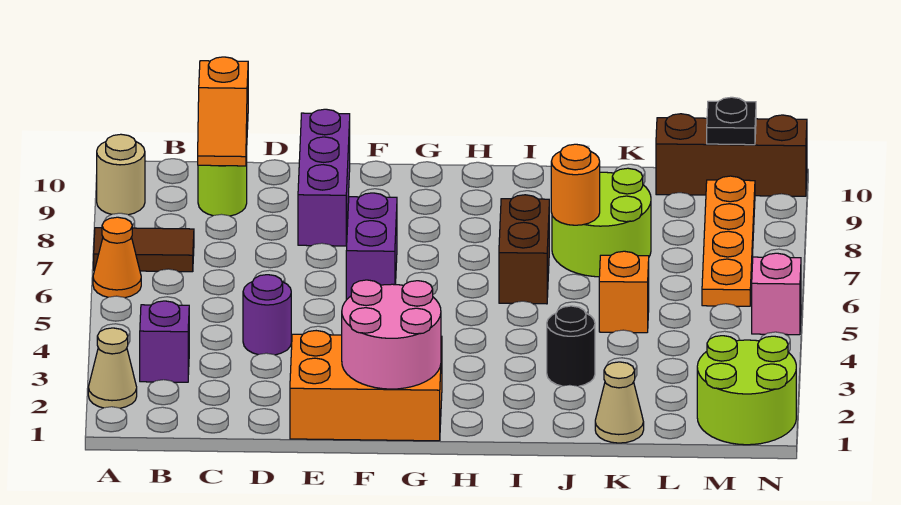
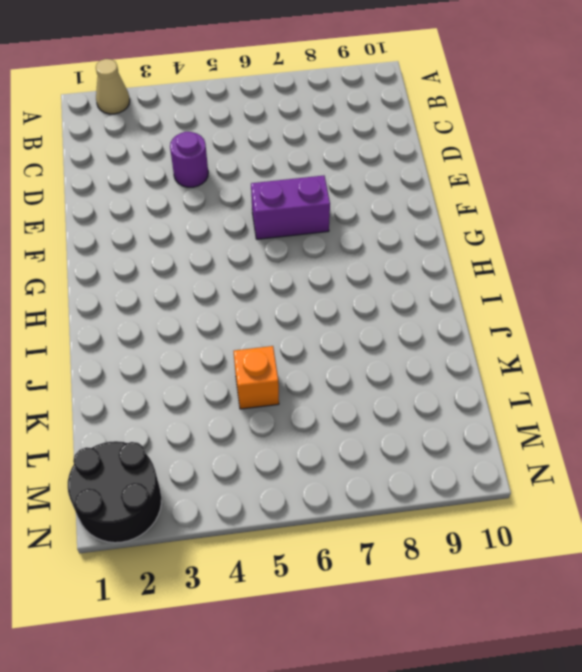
black round brick M1:N2 level 1 -> lime round brick M1:N2 level 1
none -> orange cone A6 level 1
none -> brown tile A7:B7 level 1
none -> tan round brick A9 level 1

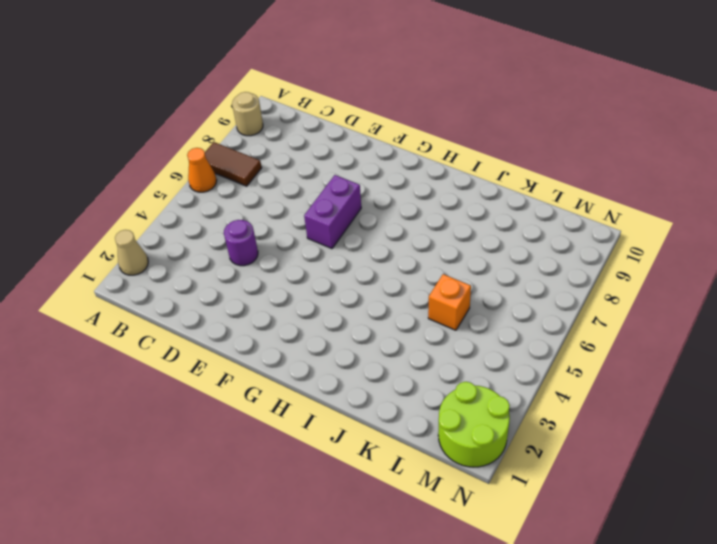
none -> purple brick B3 level 1
none -> lime round brick C9 level 1
none -> orange brick E1:G2 level 1

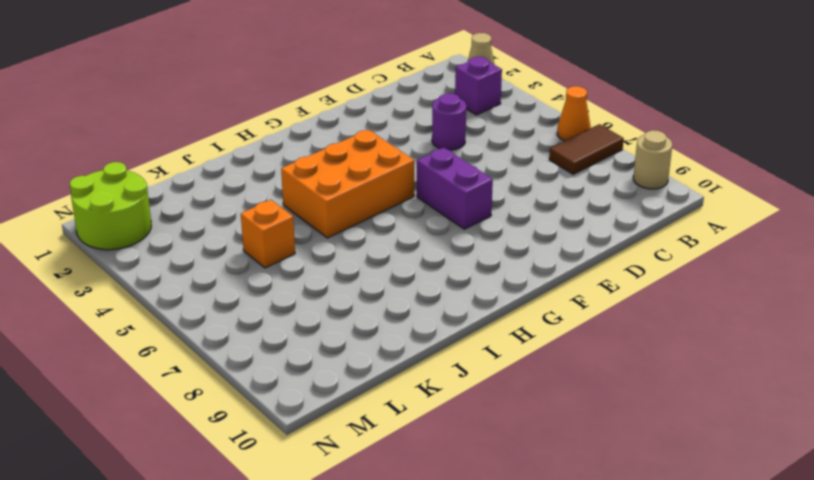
orange brick G4:I5 level 1 -> orange brick E1:G2 level 1
none -> lime round brick C9 level 1
none -> purple brick E8:E10 level 1
none -> brown brick I6:I7 level 1

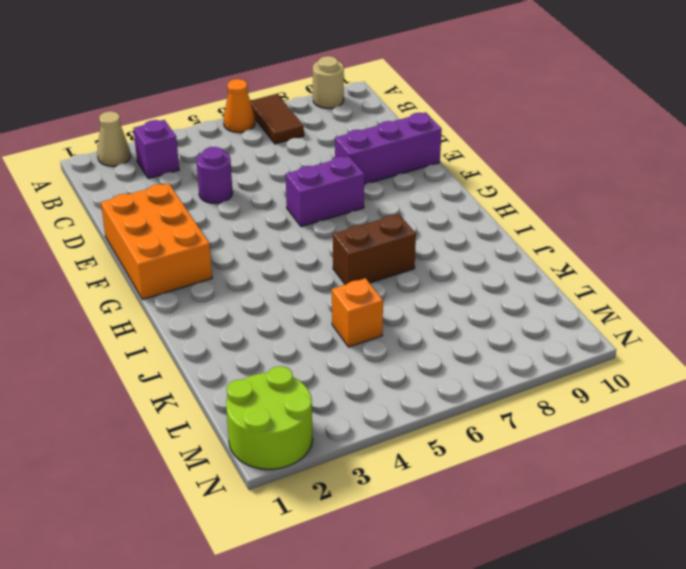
none -> lime round brick C9 level 1
none -> black round brick J3 level 1
none -> lime round brick J7:K8 level 1

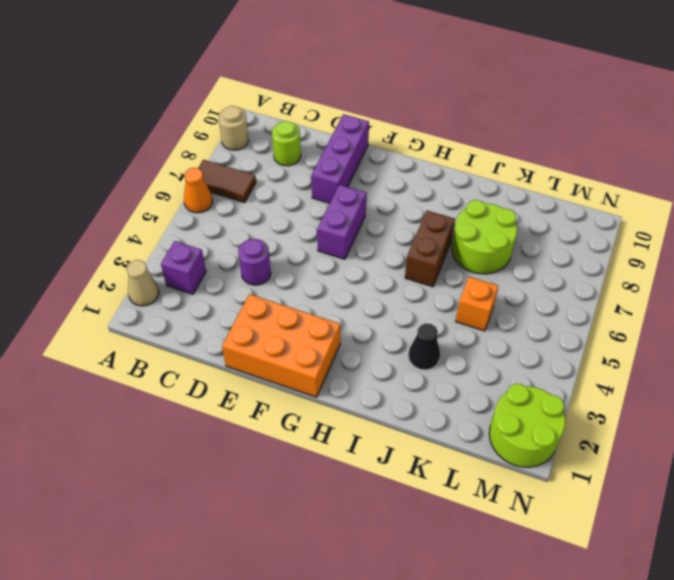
black cone J3 level 1 -> black round brick J3 level 1
none -> tan cone K1 level 1
none -> brown brick L10:N10 level 1
none -> orange plate M6:M9 level 1

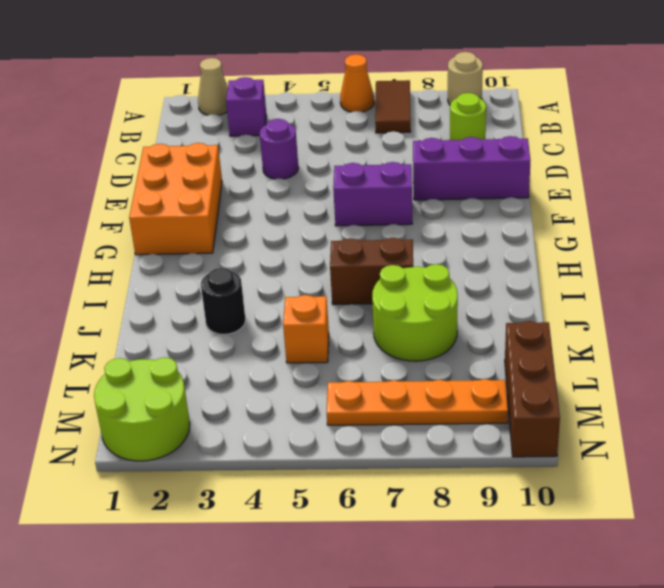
none -> tan cone K1 level 1
none -> pink brick N5 level 1
none -> orange slope C9:C10 level 2 top 10

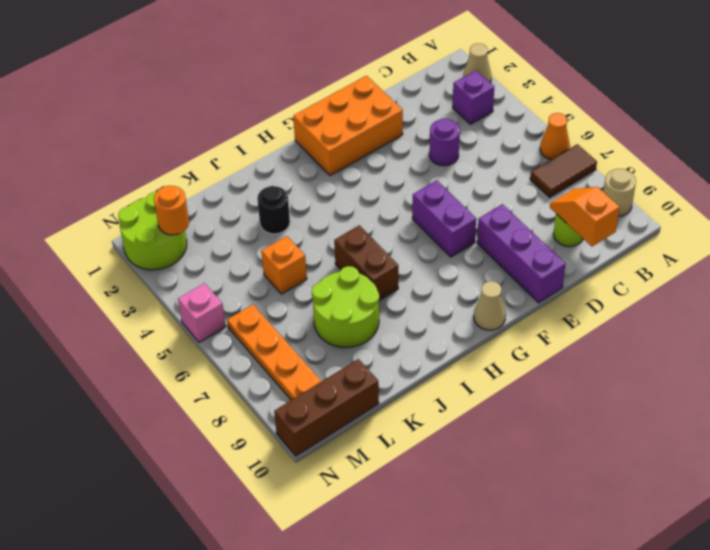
tan cone G10 level 1 -> tan cone K1 level 1
orange round brick M2 level 2 -> orange round brick J7 level 2
none -> pink round brick F1:G2 level 2
none -> black plate M10 level 2

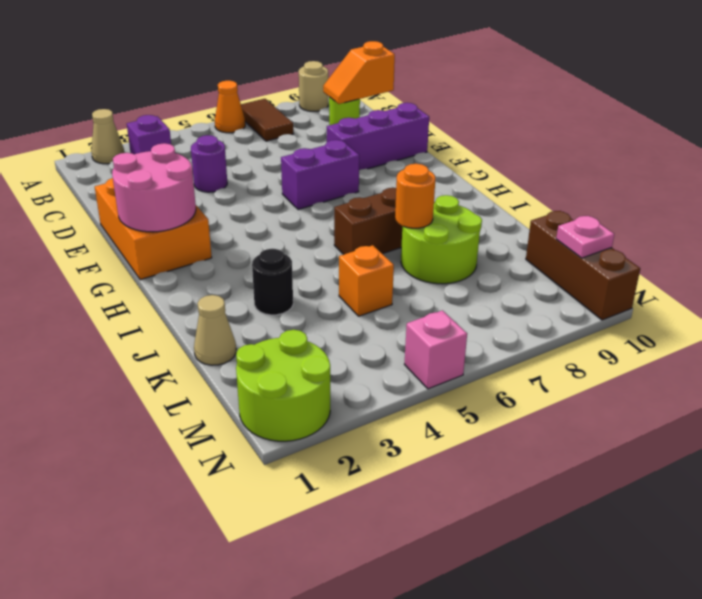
pink plate M10 level 2 -> black plate M10 level 2
none -> orange plate M6:M9 level 1

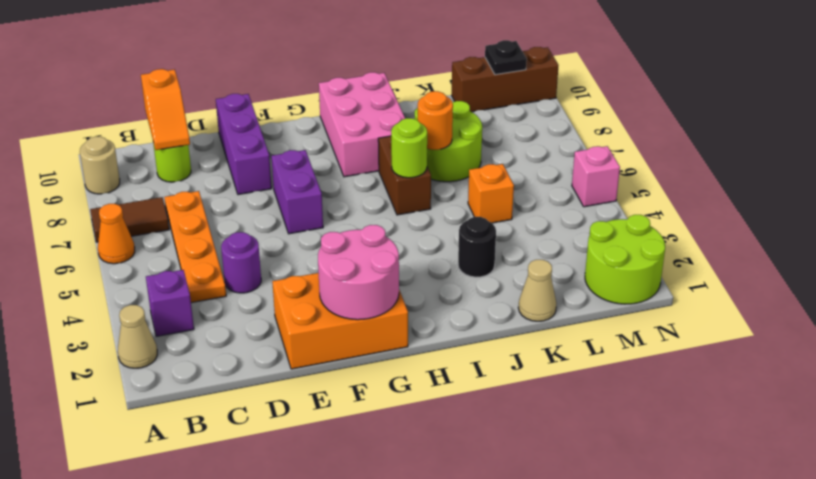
orange plate C4:C7 level 1 -> orange plate M6:M9 level 1
pink brick H8:I10 level 1 -> none
lime round brick I6 level 2 -> none

